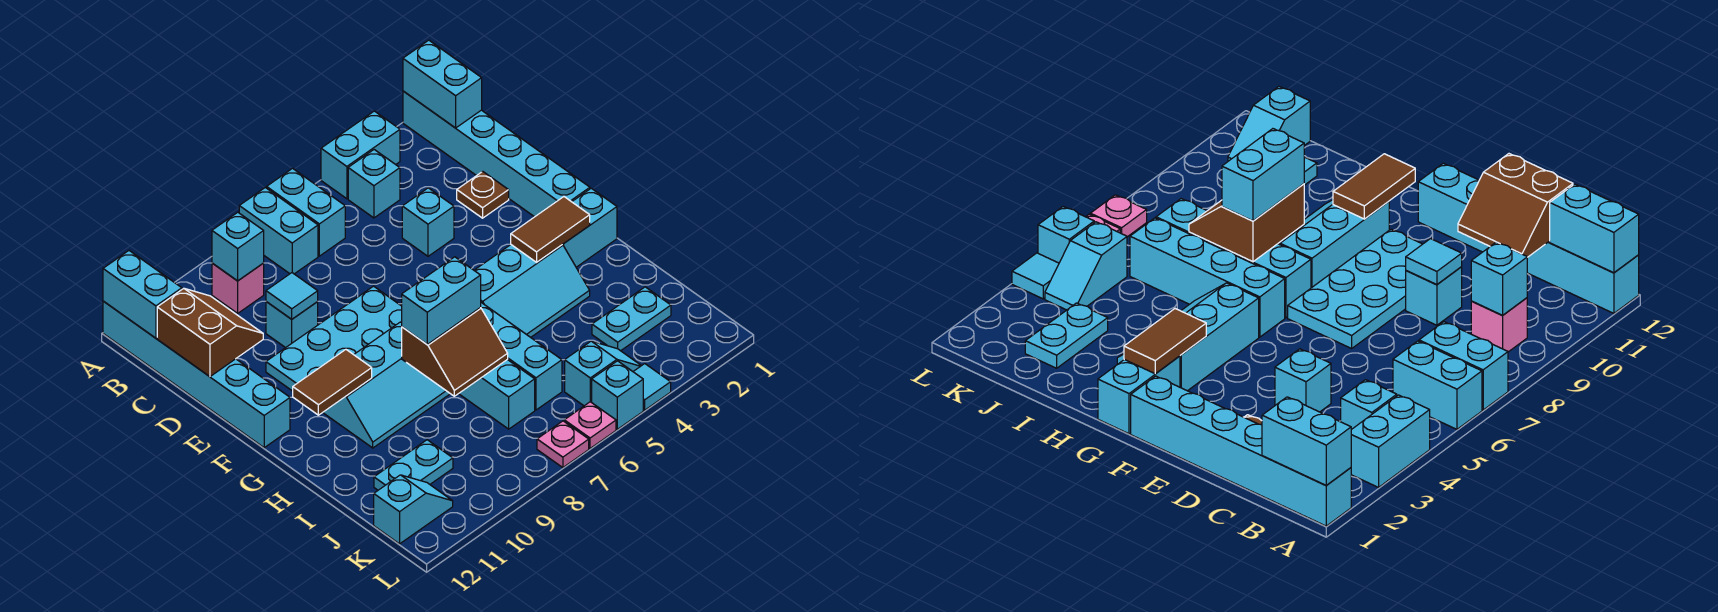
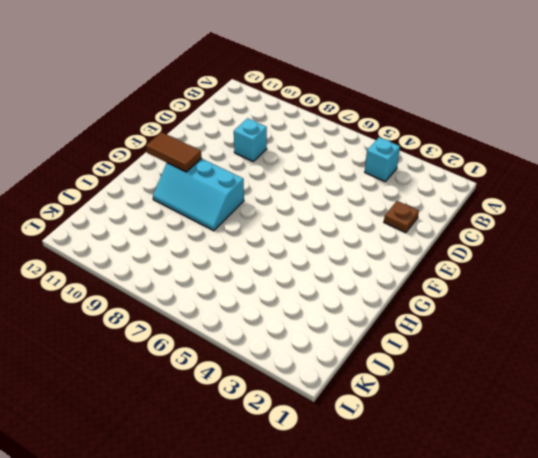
none -> cyan brick A1:F1 level 1
none -> cyan brick A3:A4 level 1
none -> cyan brick A6:B6 level 1
none -> cyan brick A7:B7 level 1

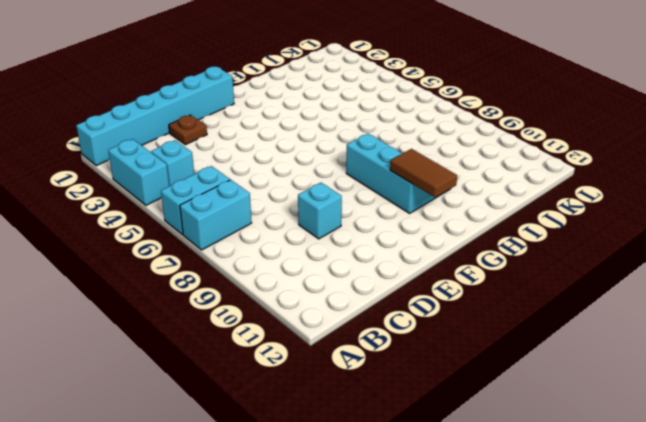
none -> cyan brick A12:F12 level 1
none -> pink brick B9 level 1
none -> cyan brick D4 level 1
none -> cyan plate E7:F10 level 1

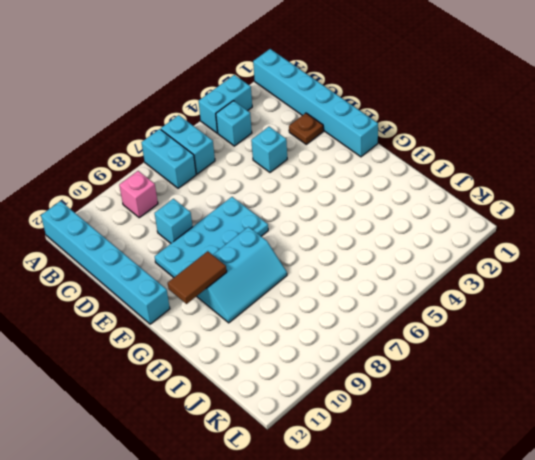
none -> cyan brick G1:G2 level 1
none -> cyan slope G3:H5 level 1 top G
none -> cyan brick G6:J6 level 1
none -> cyan brick G7:J7 level 1

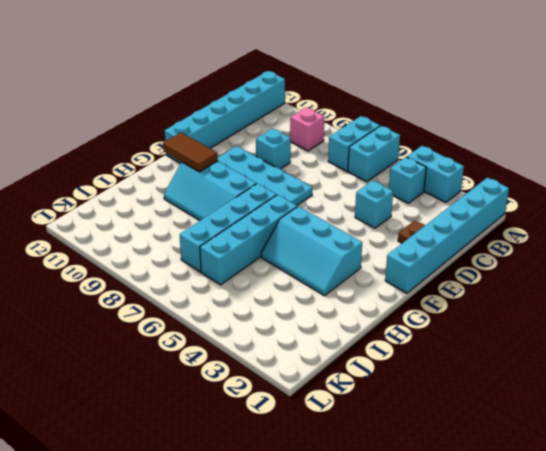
none -> cyan brick G1:G2 level 1
none -> cyan plate J2:J3 level 1
none -> cyan plate J10:J11 level 1
none -> cyan slope K4:K5 level 1 top 5

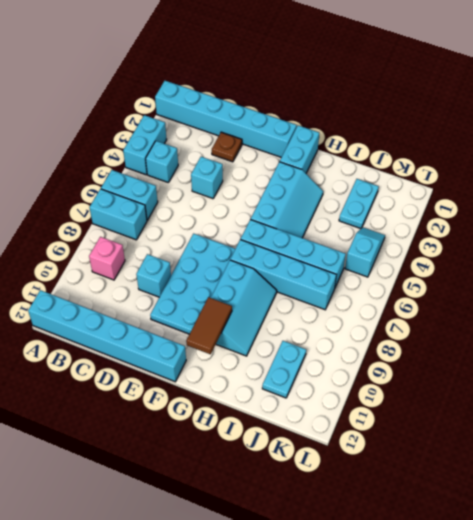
none -> cyan slope K11:K12 level 1 top 12
none -> cyan tile L4 level 1
none -> cyan brick L5 level 1
none -> pink plate L6 level 1

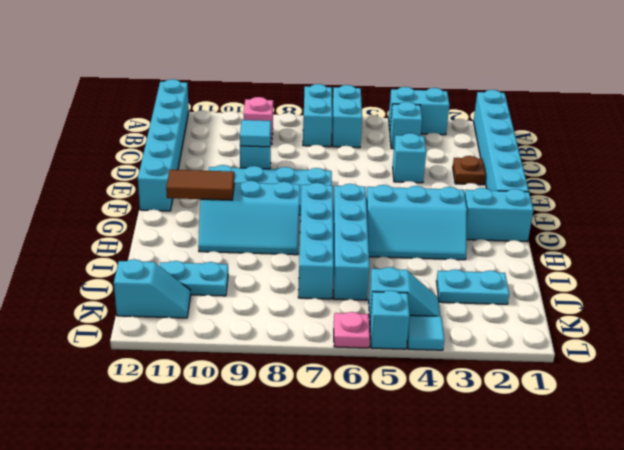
none -> pink plate L7 level 1
none -> cyan brick A1:B1 level 2
none -> cyan brick A12:B12 level 2
none -> cyan brick B9 level 2

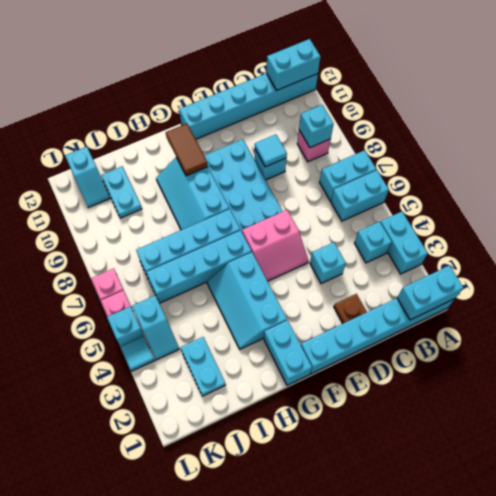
pink slope E5:F6 level 1 top 6 -> none
none -> brown slope C11:D12 level 2 top 12
none -> brown tile G2:G3 level 2
none -> brown slope H7:I8 level 2 top H
none -> cyan brick H7:H8 level 3

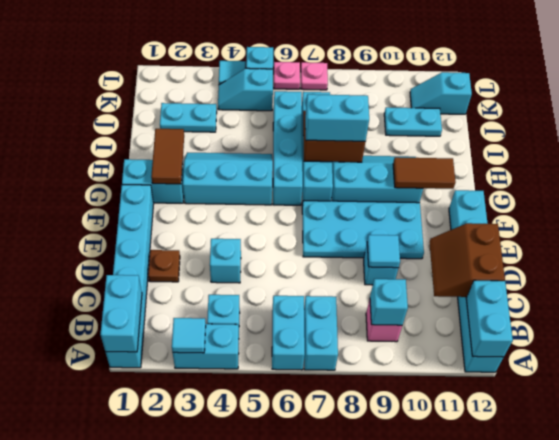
cyan tile A3 level 2 -> none
brown tile G2:H2 level 2 -> brown tile G2:G3 level 2

